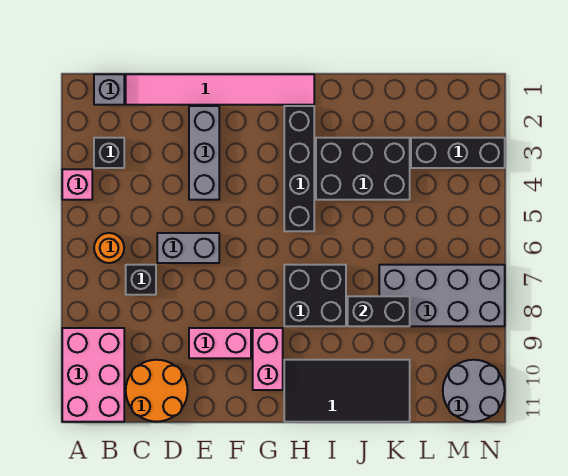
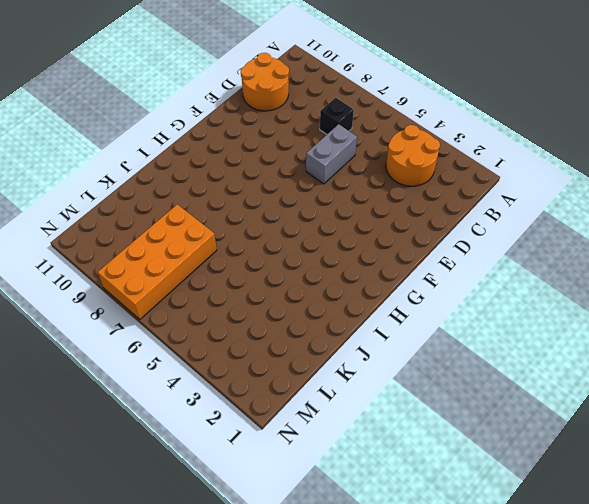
orange round brick B3:C4 level 1 -> black brick B3 level 1
orange brick K7:N8 level 1 -> grey brick K7:N8 level 1
none -> pink brick A4 level 1
none -> pink brick A9:B11 level 1
none -> grey brick B1 level 1

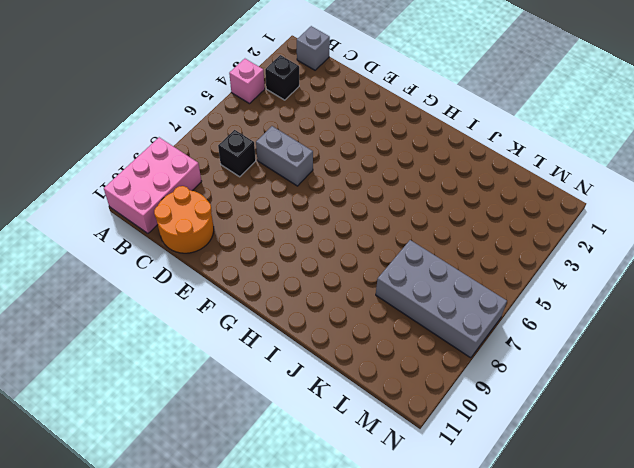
none -> orange round brick B6 level 1
none -> pink tile C1:H1 level 1
none -> grey brick E2:E4 level 1

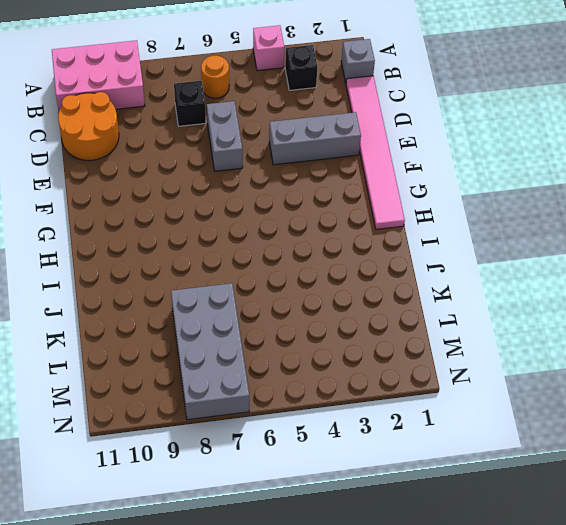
none -> pink brick E9:F9 level 1
none -> pink brick G9:G10 level 1
none -> black brick H2:H5 level 1

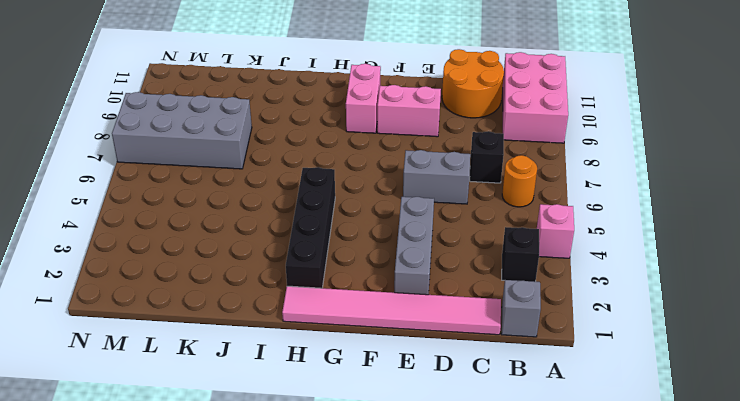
none -> black brick H7:I8 level 1
none -> black tile H10:K11 level 1
none -> black brick I3:K4 level 1

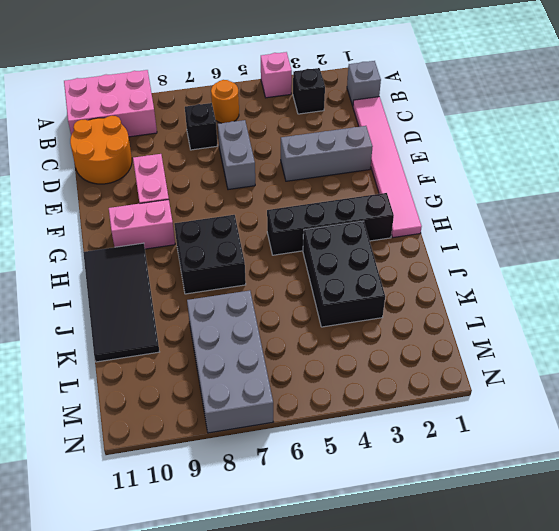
none -> black brick L3:N3 level 1
none -> grey round brick M10:N11 level 1
none -> black brick J8:K8 level 2

